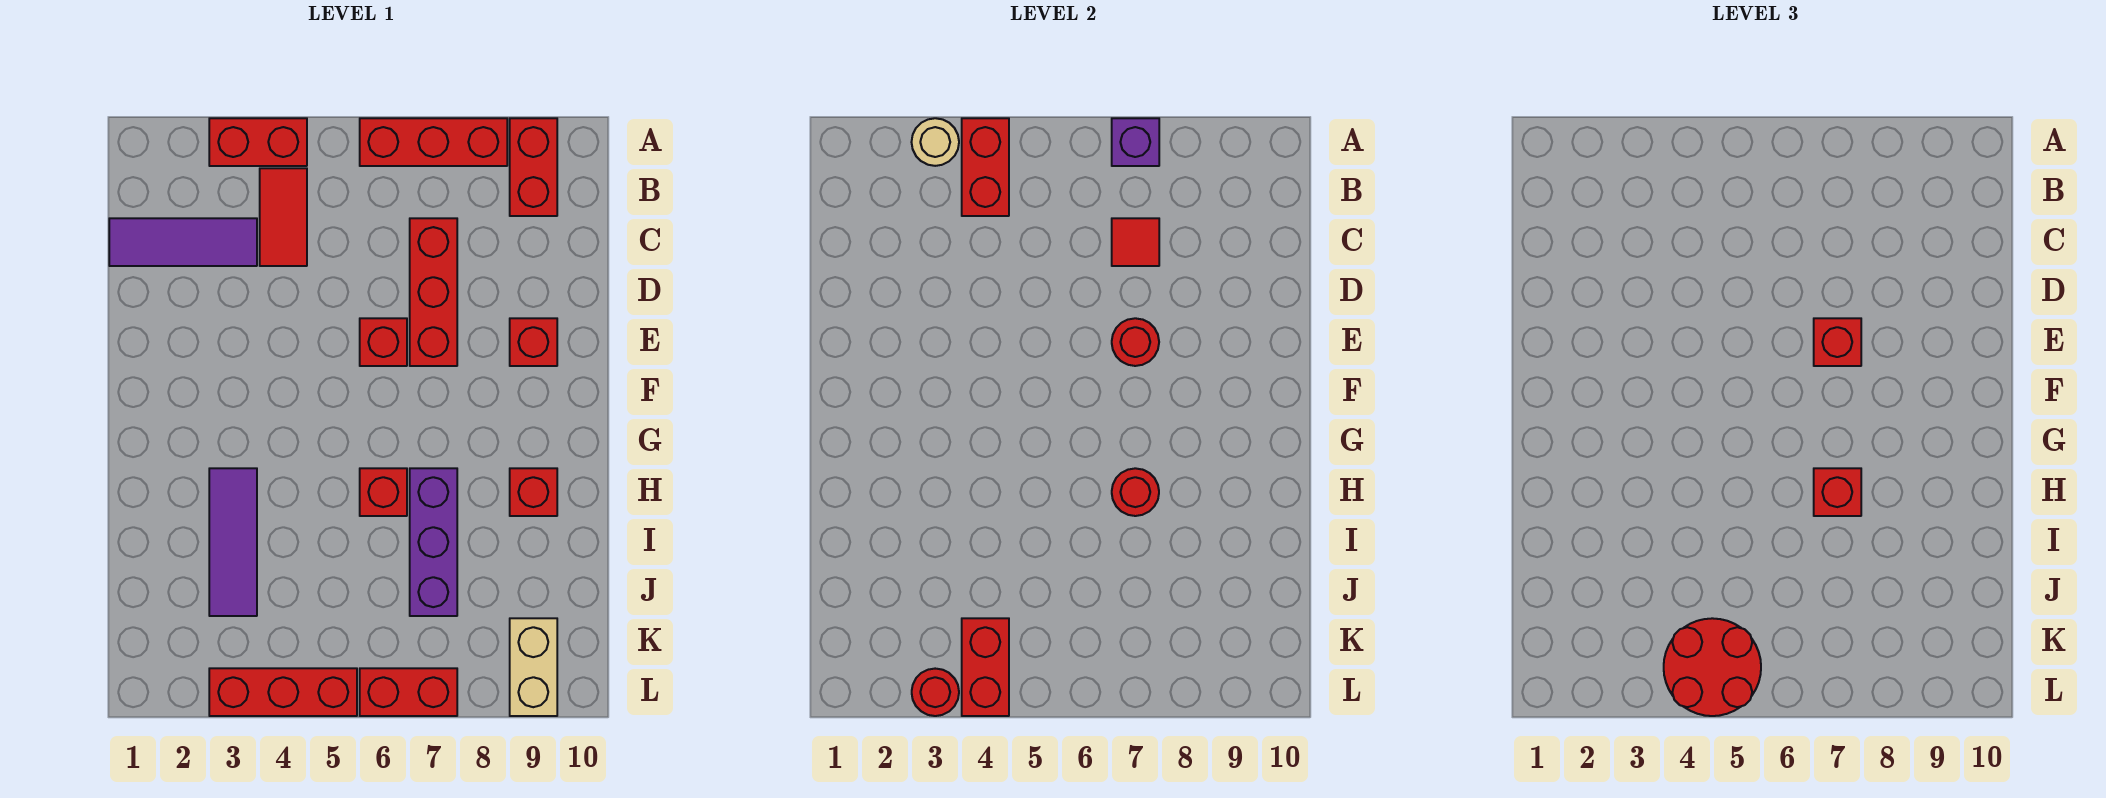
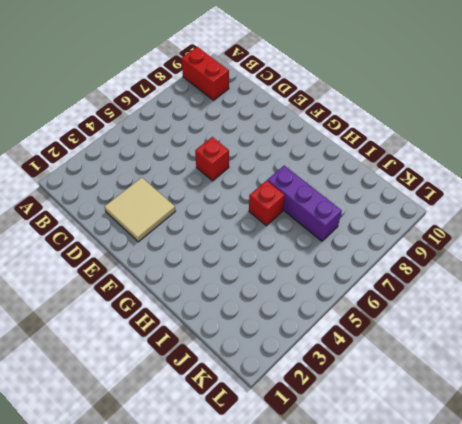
tan tile D2:E3 level 1 -> none
none -> red brick A3:A4 level 1
none -> red brick A6:A8 level 1
none -> red tile B4:C4 level 1

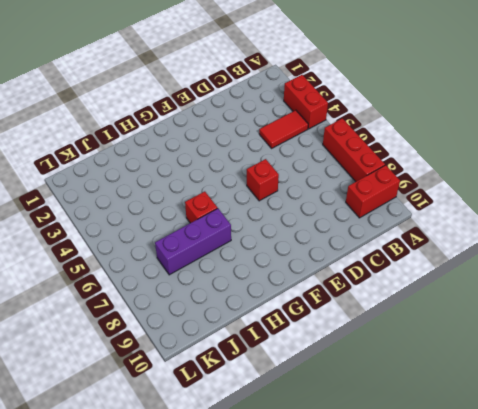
none -> purple tile C1:C3 level 1
none -> red brick C7:E7 level 1
none -> red brick E9 level 1

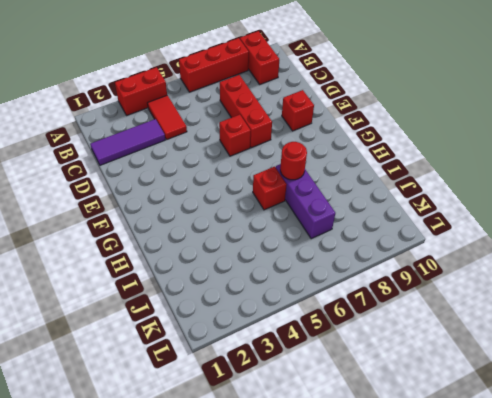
none -> purple tile H3:J3 level 1
none -> red brick H9 level 1
none -> tan brick K9:L9 level 1

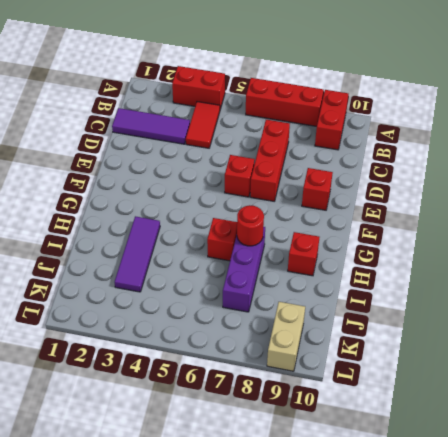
none -> red brick L3:L5 level 1
none -> red brick L6:L7 level 1
none -> tan round brick A3 level 2

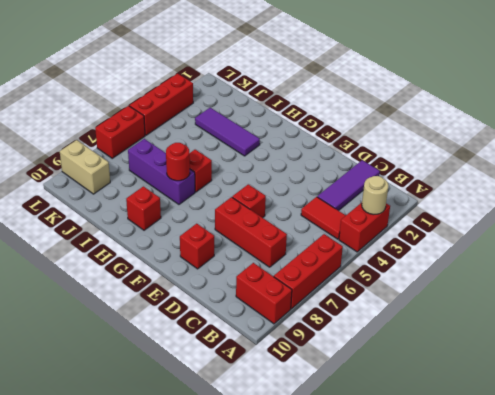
none -> red brick A4:B4 level 2
none -> purple brick A7 level 2
none -> red tile C7 level 2

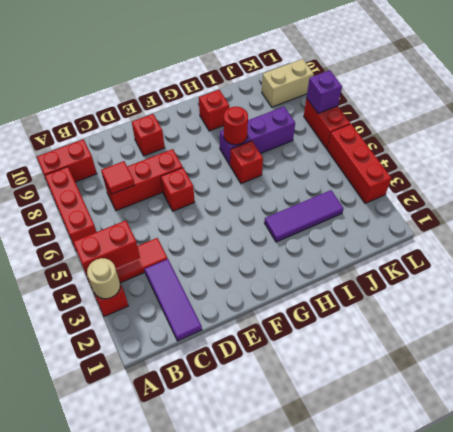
purple brick L7 level 2 -> purple brick A7 level 2
none -> red round brick E7 level 2
none -> red brick K4:L4 level 2
none -> red round brick L3 level 2

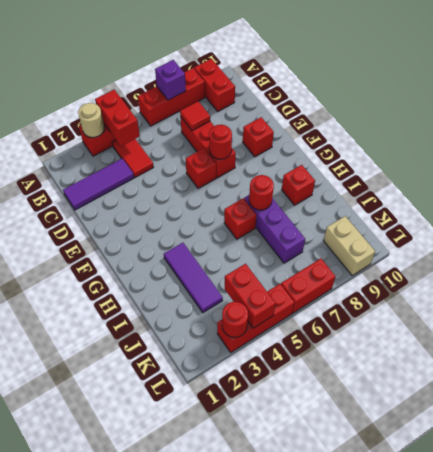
none -> red brick E7 level 3
none -> red brick H7 level 3
none -> red round brick K4:L5 level 3

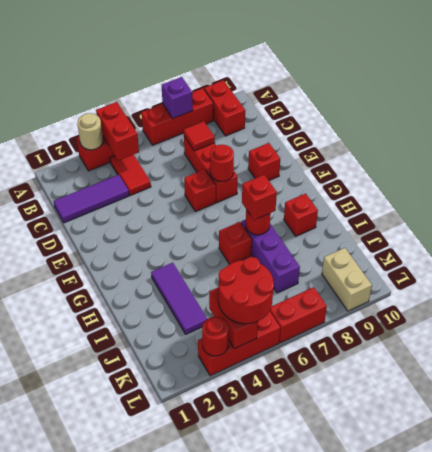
none -> red brick E7 level 3

